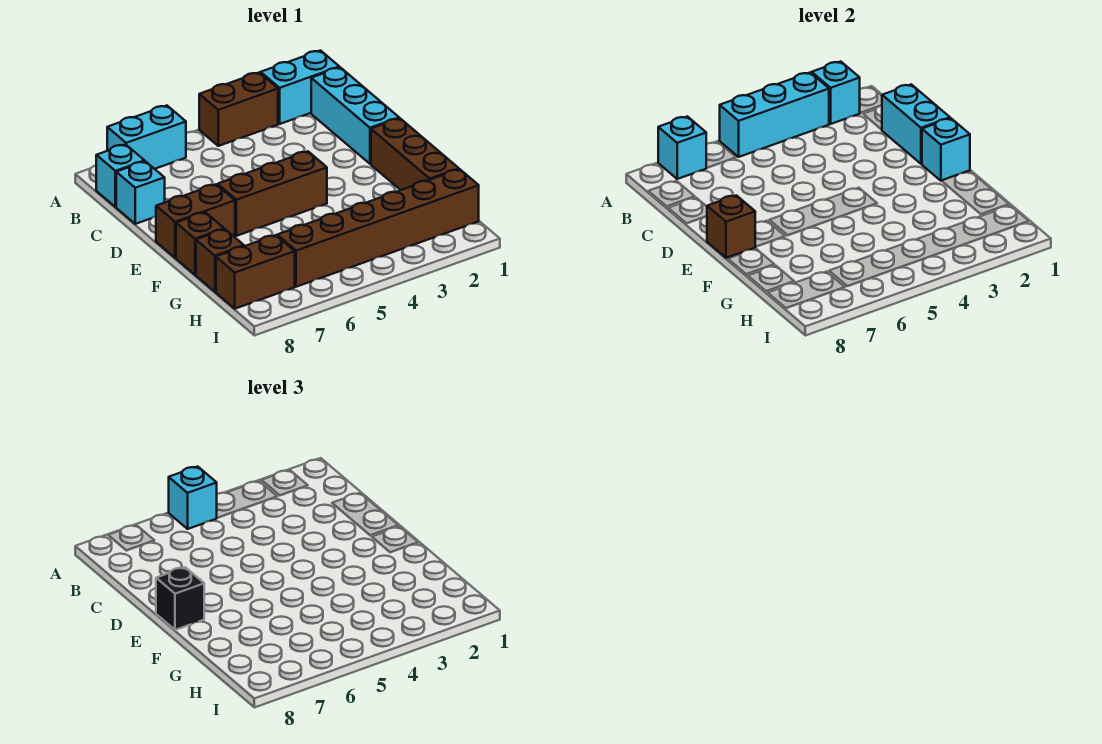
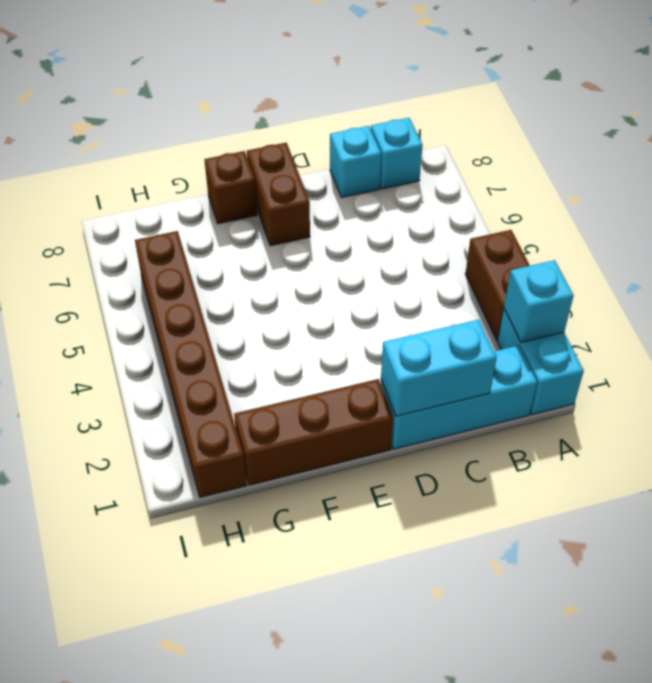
none -> cyan brick A6:A7 level 1
none -> brown brick E4:E6 level 1
none -> brown brick G8 level 1

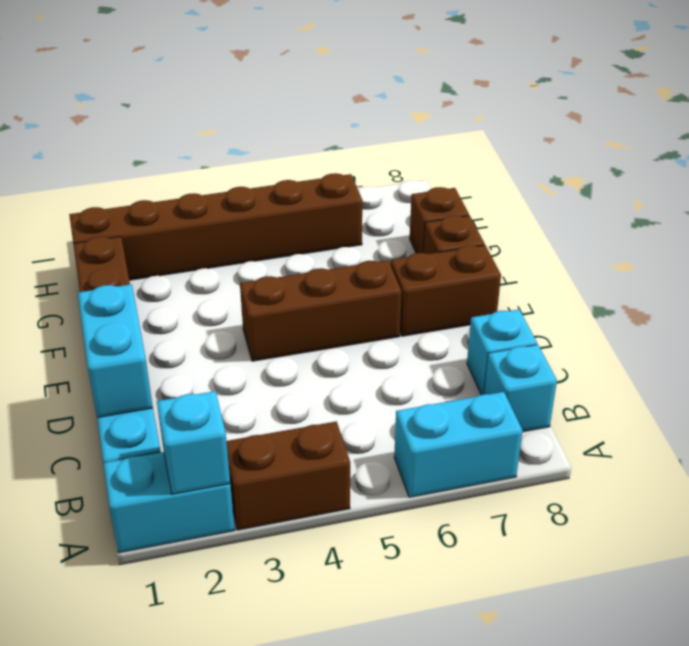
none -> brown brick H7:H8 level 1
none -> cyan brick A3:A5 level 2
none -> cyan brick A7 level 2

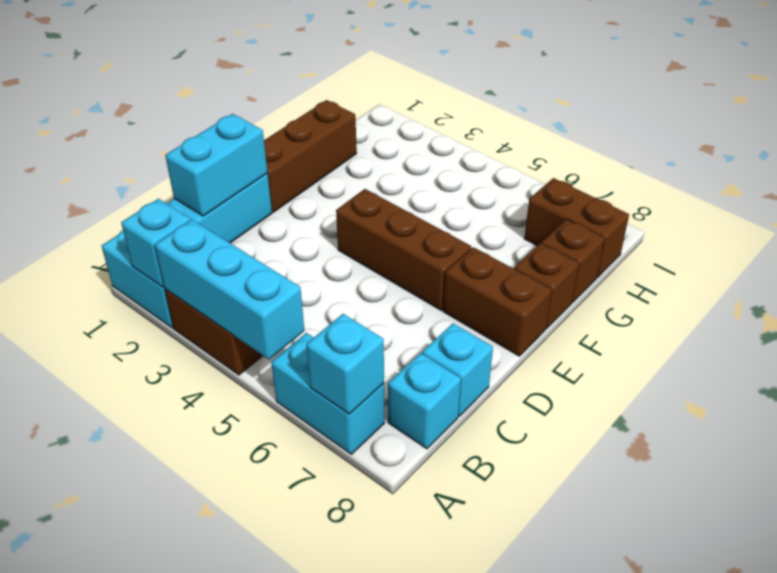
none -> brown brick H1:H6 level 1
none -> cyan brick E1 level 2
none -> brown brick E8 level 2

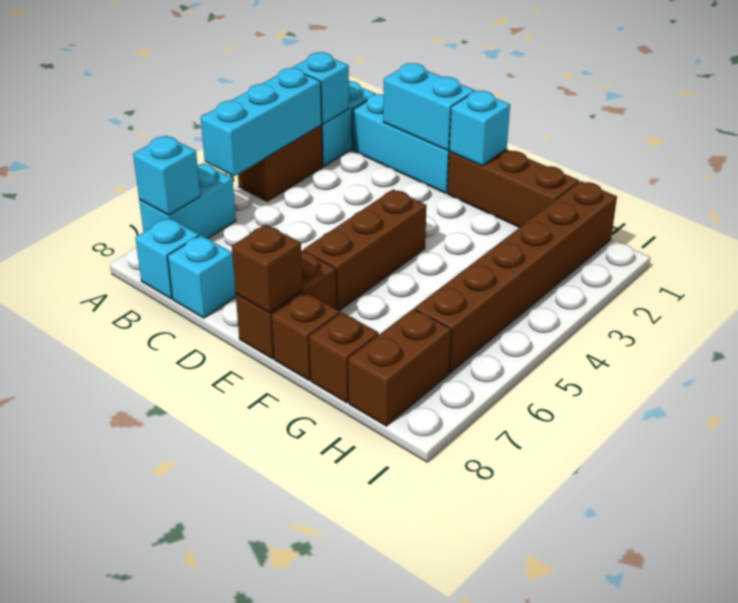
none -> cyan brick A5 level 3
none -> black brick E8 level 3

